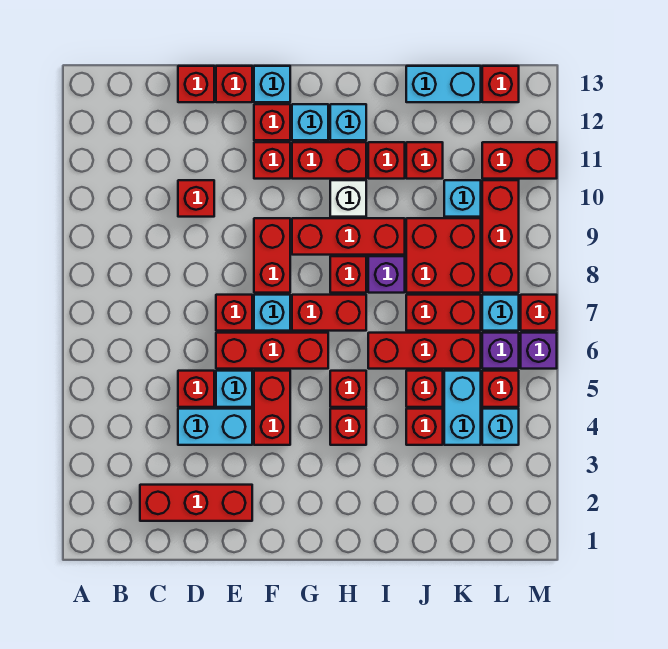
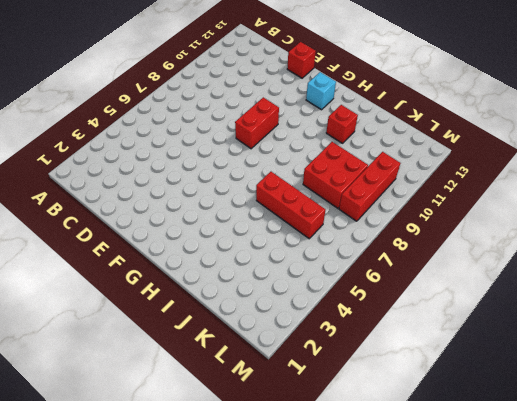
none -> red brick C2:E2 level 1
none -> cyan brick D4:E4 level 1
none -> red brick D5 level 1
none -> red brick D10 level 1

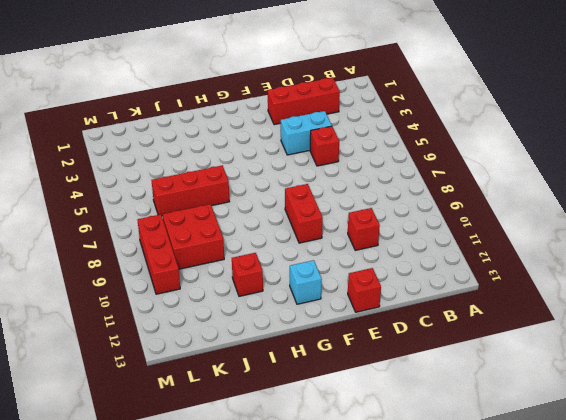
none -> red brick D13 level 1
none -> cyan brick E5 level 1
none -> red brick E6:G6 level 1
none -> red brick E7 level 1

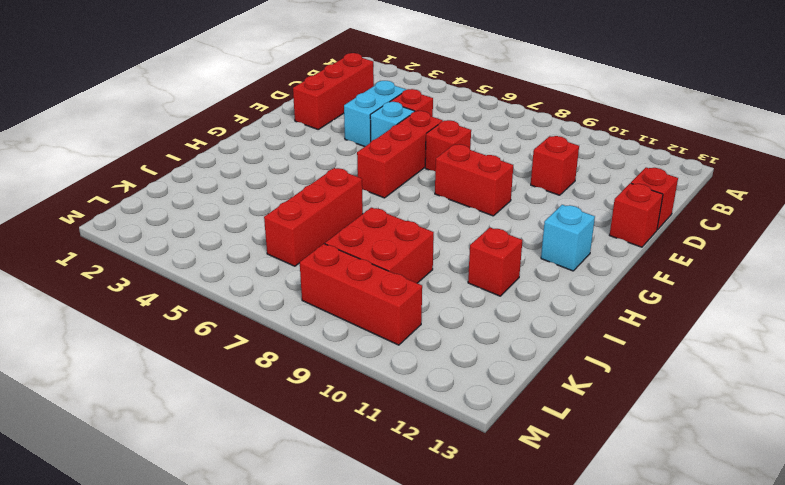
none -> red brick F4:F5 level 1
none -> cyan brick F7 level 1
none -> red brick F11 level 1
none -> red brick F12 level 1

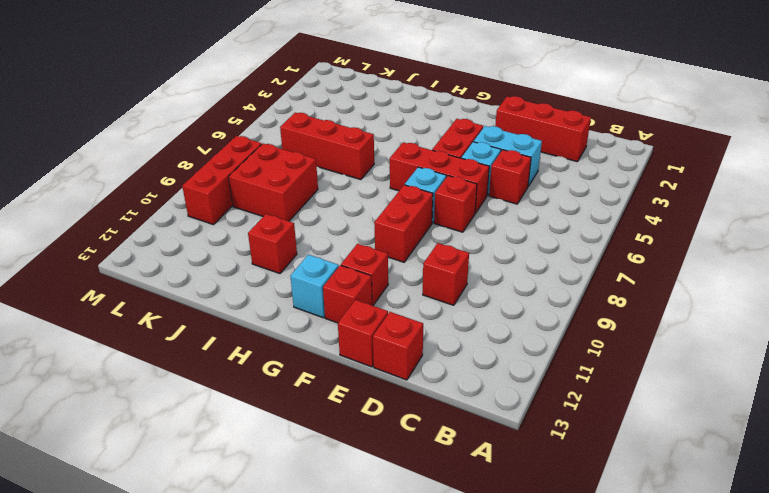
none -> cyan brick F13 level 1
none -> red brick G7:H7 level 1
none -> red brick G9:I9 level 1
none -> red brick G11:H11 level 1

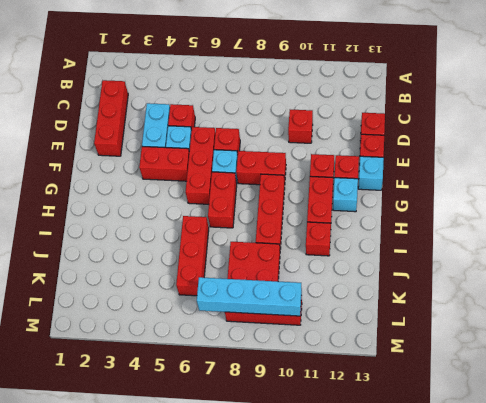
cyan brick L7:L10 level 2 -> none
none -> red brick H4 level 1
none -> red brick H5 level 1
none -> red brick H8 level 1
none -> white brick H10 level 1

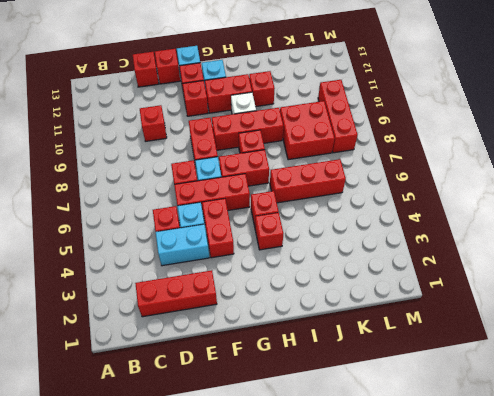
none -> cyan brick H12 level 1
none -> purple brick I8 level 1
none -> red brick J4 level 1
none -> red brick J5 level 1

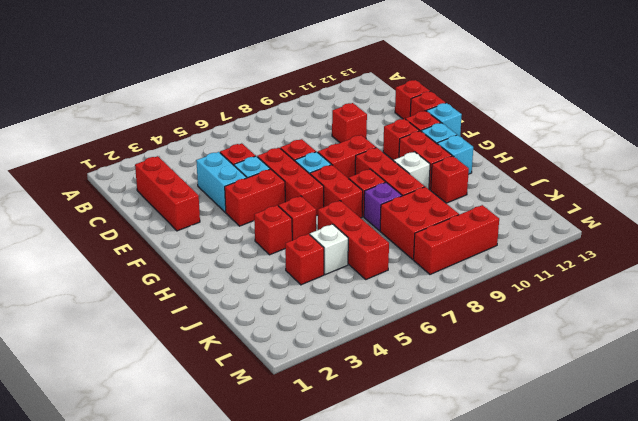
white brick J5 level 1 -> red brick J5 level 1
none -> red brick J7:K7 level 1
none -> red brick J11 level 1
none -> cyan brick J13:K13 level 1
none -> cyan brick K4:K5 level 1

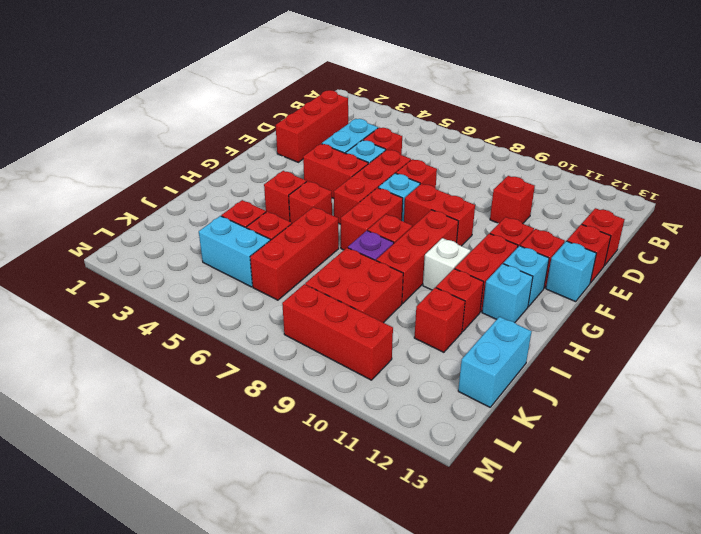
none -> red brick J7:K7 level 1
none -> cyan brick K10 level 1
none -> cyan brick L4 level 1
none -> red brick L5 level 1

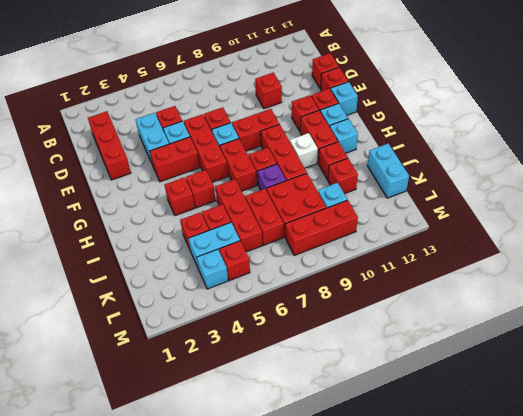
none -> purple brick L6 level 1
none -> cyan brick L7 level 1
none -> red brick L11:M11 level 1
none -> red brick L13 level 1

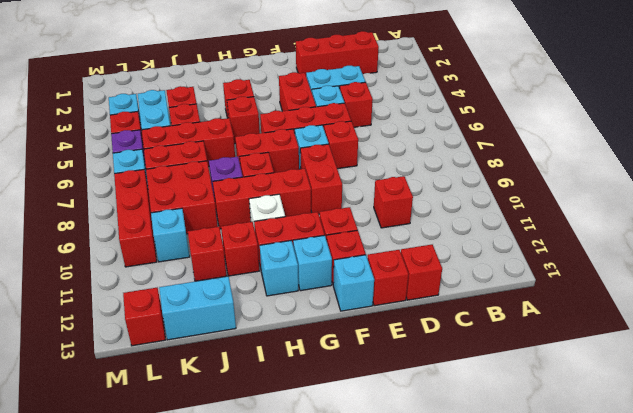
none -> red brick L11:M11 level 1
none -> purple brick M6 level 1
none -> red brick M7 level 1

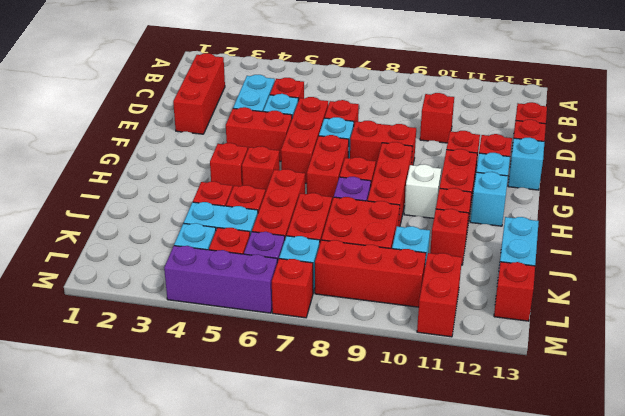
purple brick M4:M6 level 1 -> purple brick M6 level 1

